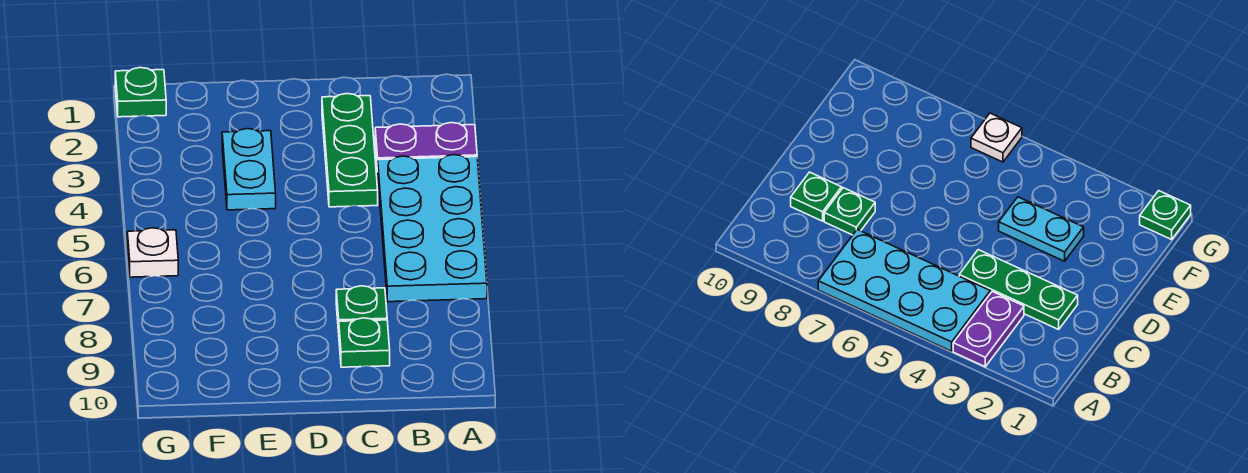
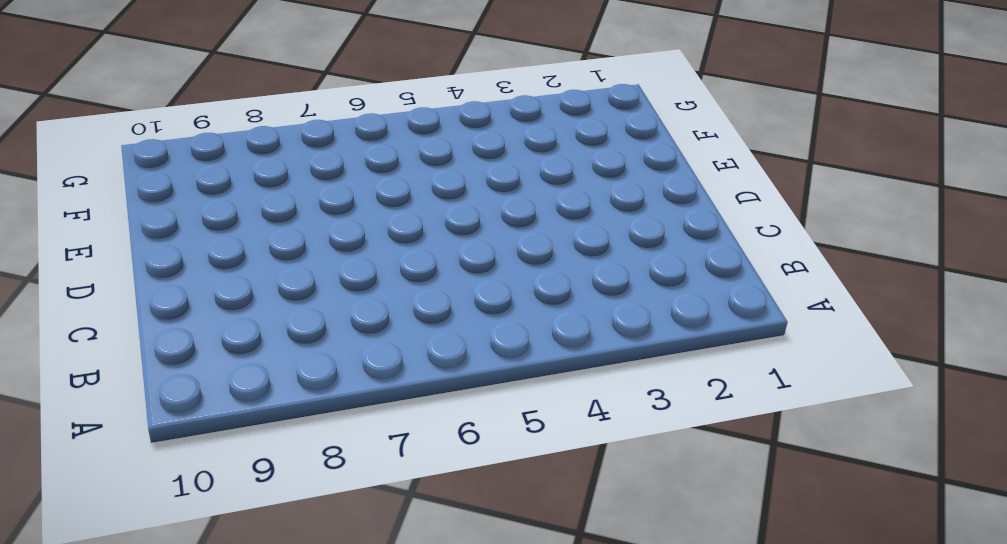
none -> purple plate A3:B3 level 1
none -> cyan plate A4:B7 level 1

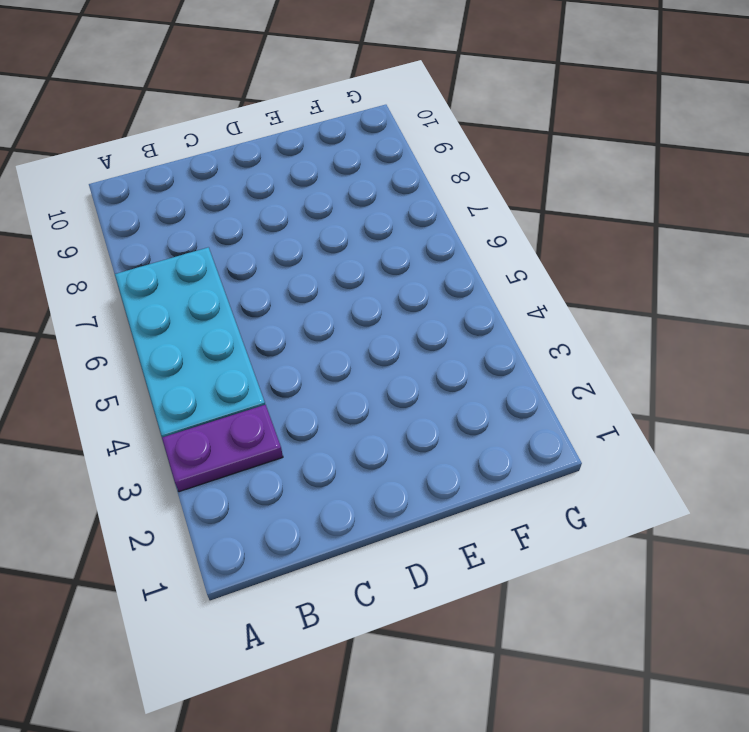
none -> green plate C2:C4 level 1
none -> green plate C8 level 1

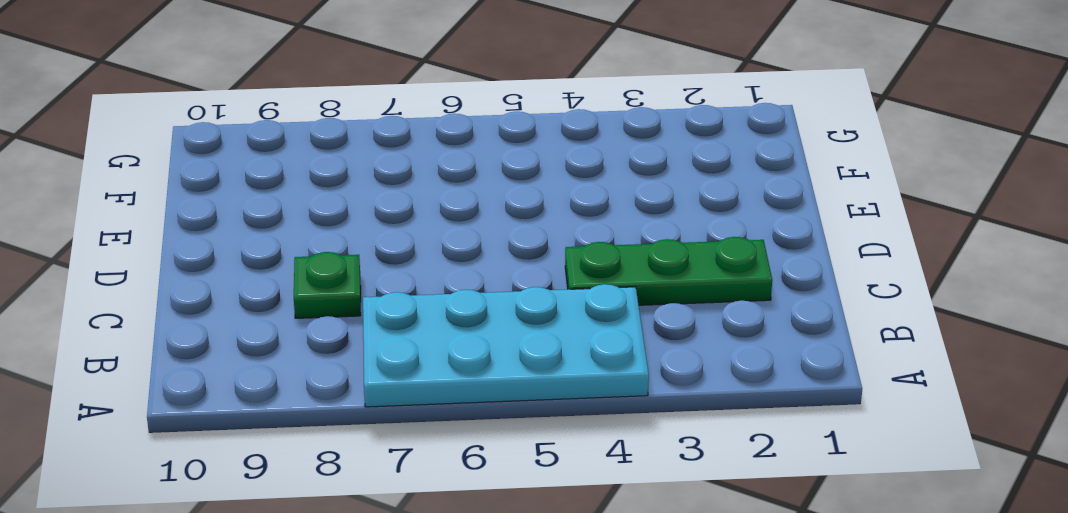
none -> purple plate A3:B3 level 1
none -> green plate C9 level 1

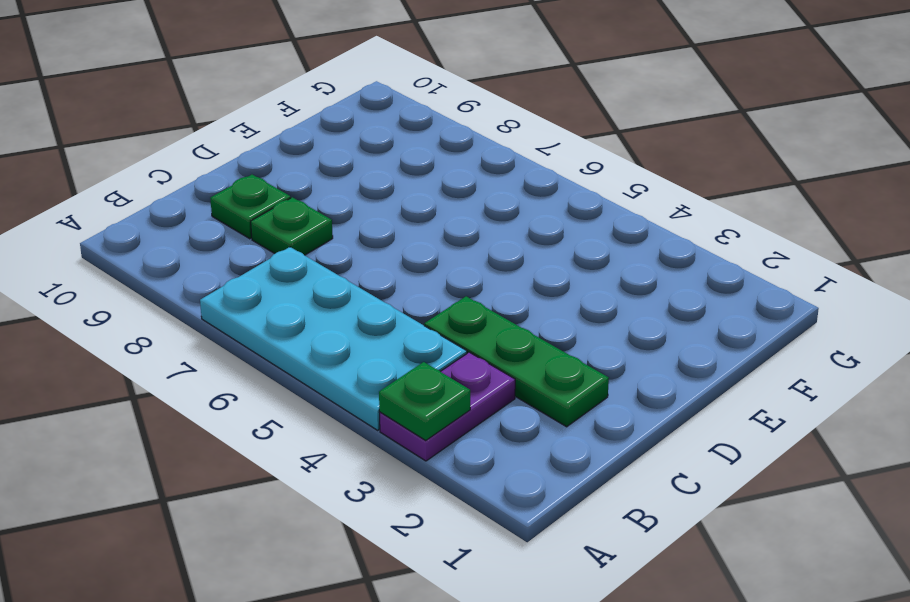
green plate A3 level 2 -> green plate G1 level 1
none -> cyan plate E3:E4 level 1
none -> white plate G6 level 1

